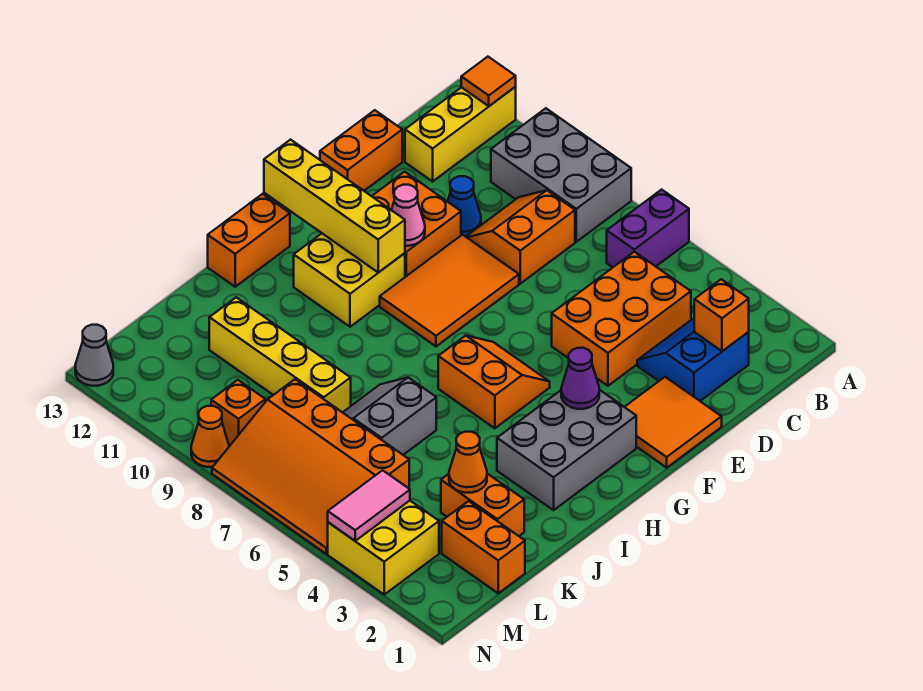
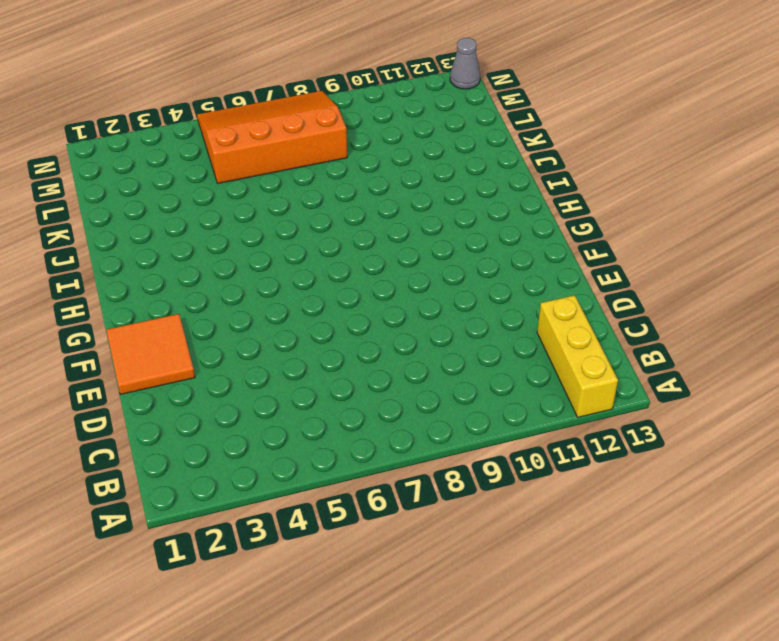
none -> purple brick A6:B6 level 1
none -> grey brick A8:B10 level 1
none -> blue slope C2:D3 level 1 top 2
none -> orange brick C4:E5 level 1

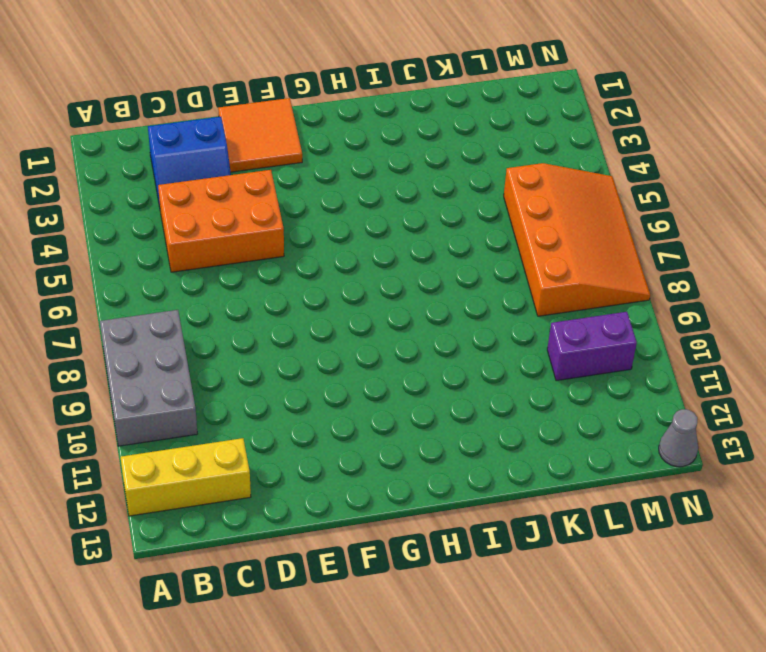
purple brick L10:M10 level 1 -> purple brick A6:B6 level 1
none -> orange slope C8:D9 level 1 top 8
none -> blue cone D10 level 1
none -> orange brick D13:E13 level 1
none -> orange tile E8:G9 level 1

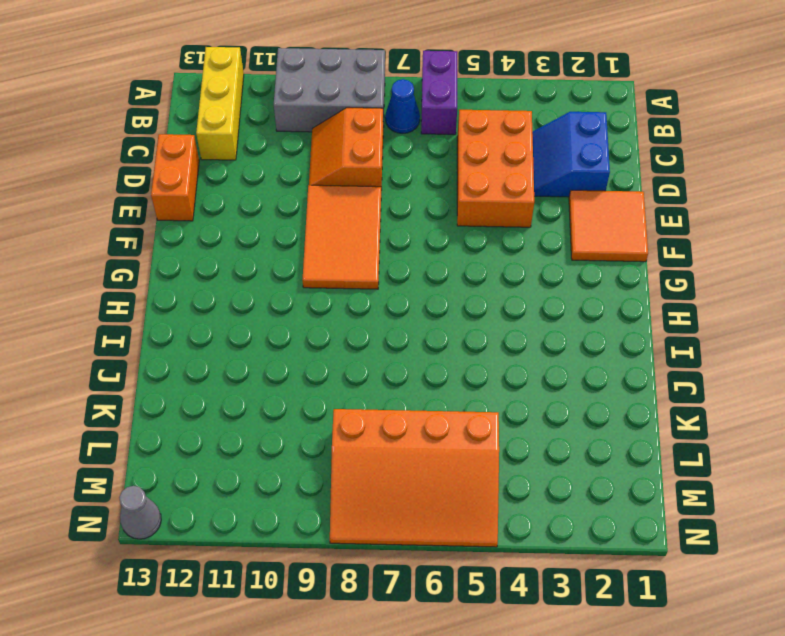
blue cone B7 level 1 -> blue cone D10 level 1
none -> orange brick E10:F11 level 1
none -> grey brick G2:I3 level 1
none -> orange slope G5:H6 level 1 top H
none -> yellow brick G10:H11 level 1

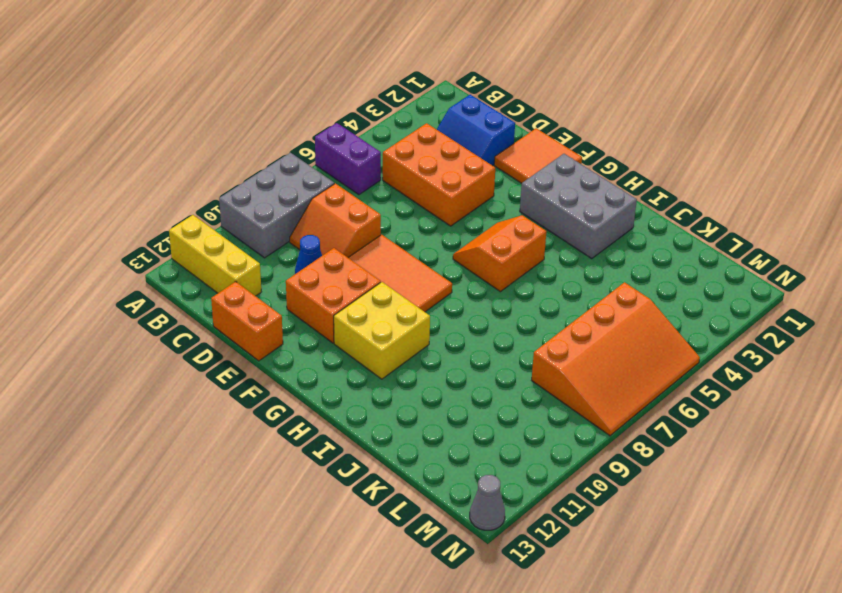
none -> orange brick H13:I13 level 1
none -> grey slope J6:K7 level 1 top 6
none -> orange brick K2:K3 level 1
none -> yellow brick K8:K11 level 1

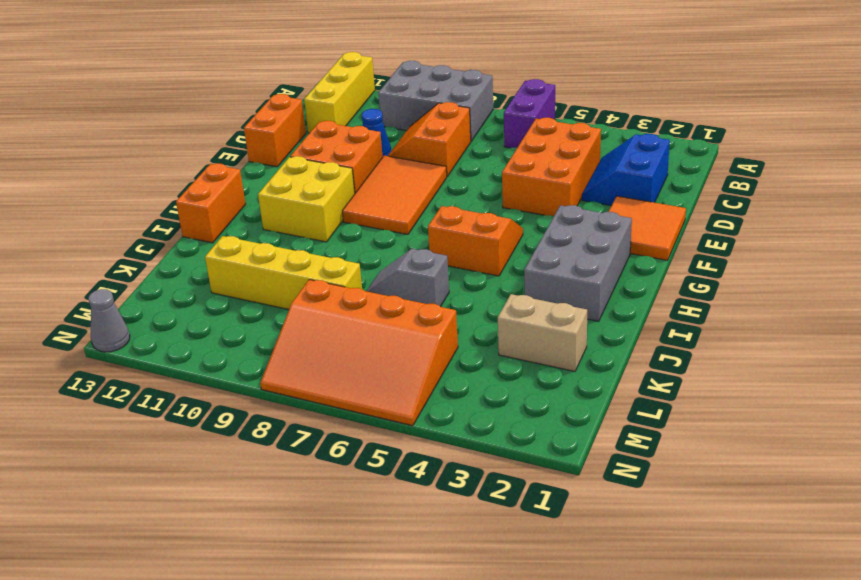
grey slope J6:J7 level 1 top 6 -> grey slope J6:K7 level 1 top 6
tan brick K2:K3 level 1 -> orange brick K2:K3 level 1
none -> orange brick L1:L2 level 1
none -> yellow brick M3:N4 level 1
none -> orange brick M9 level 1
none -> orange cone N9 level 1

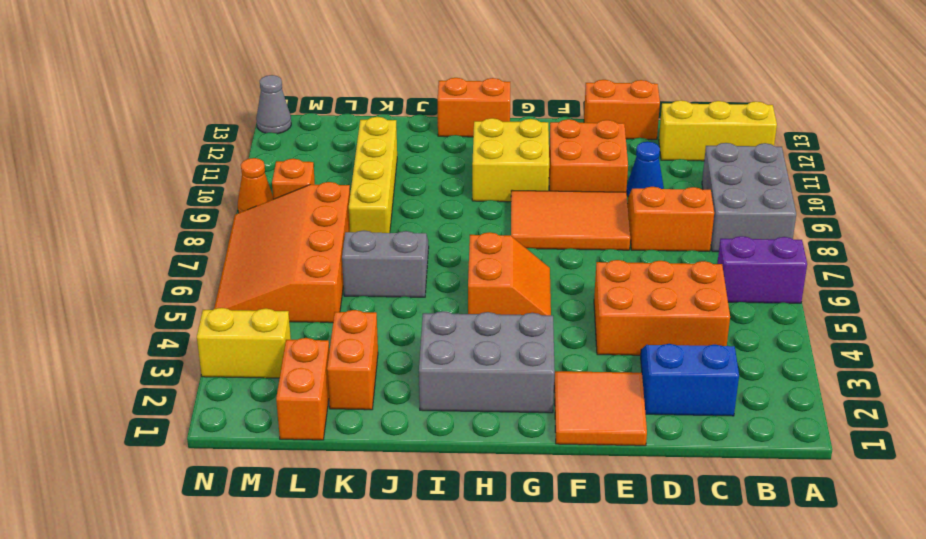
yellow brick M3:N3 level 1 -> yellow brick M3:N4 level 1
none -> orange tile A12 level 2
none -> orange brick C2 level 2
none -> pink cone F10 level 2
none -> purple cone G3 level 2

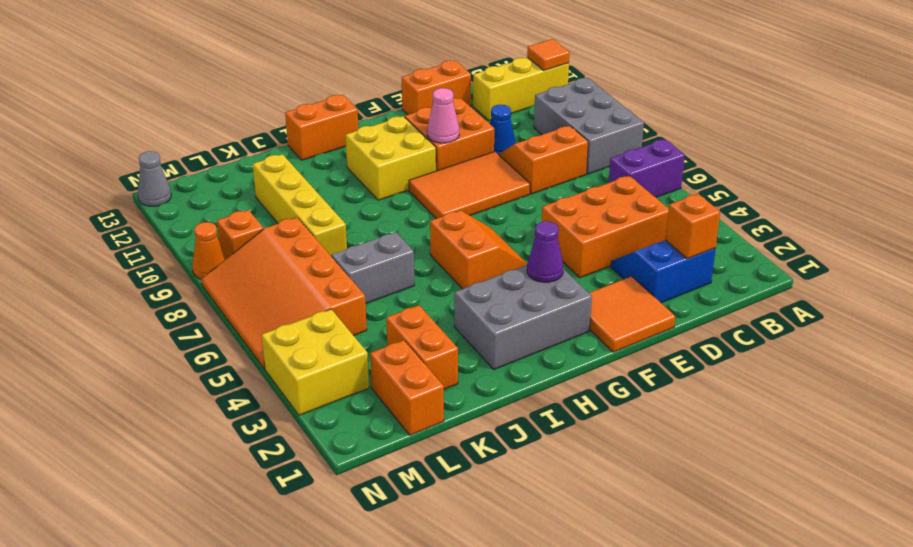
none -> yellow brick G10:G13 level 2
none -> orange cone K3 level 2
none -> pink tile M4:N4 level 2

